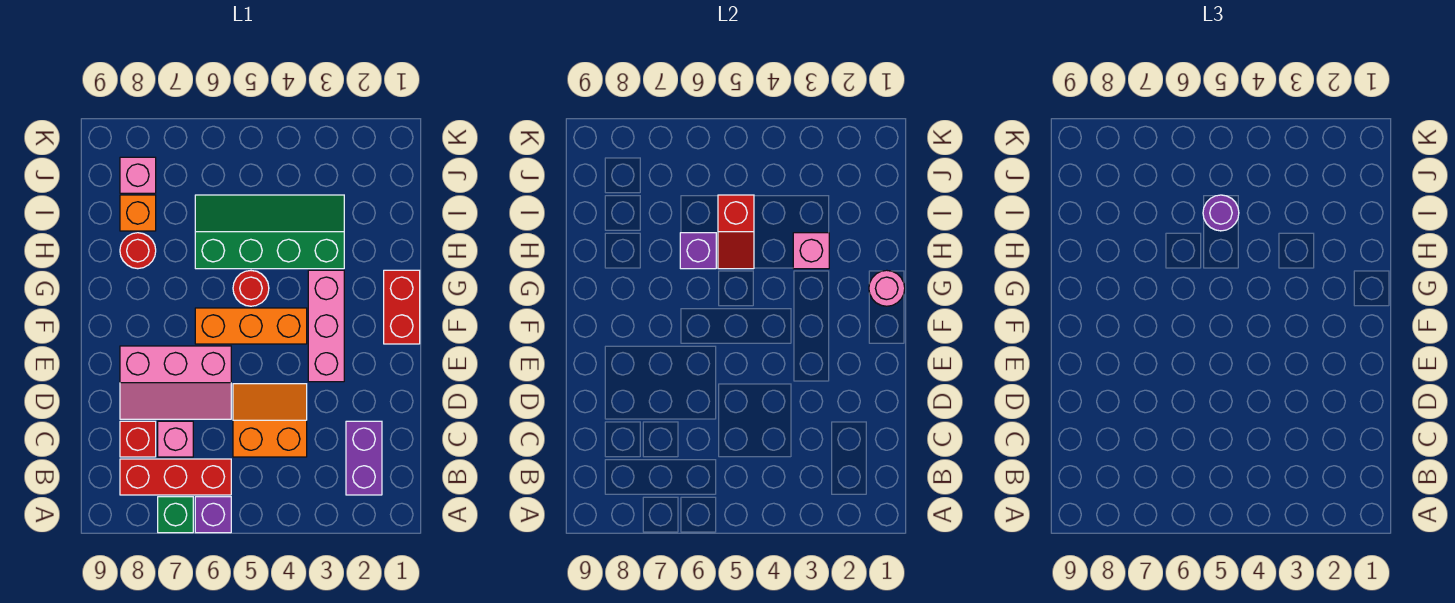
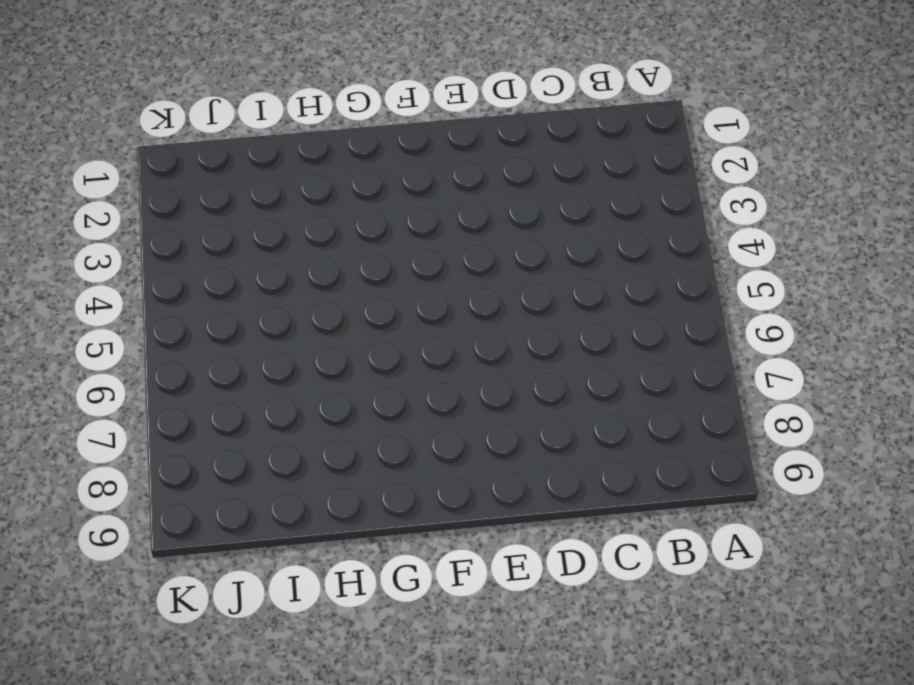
none -> purple brick A6 level 1
none -> green brick A7 level 1
none -> purple brick B2:C2 level 1

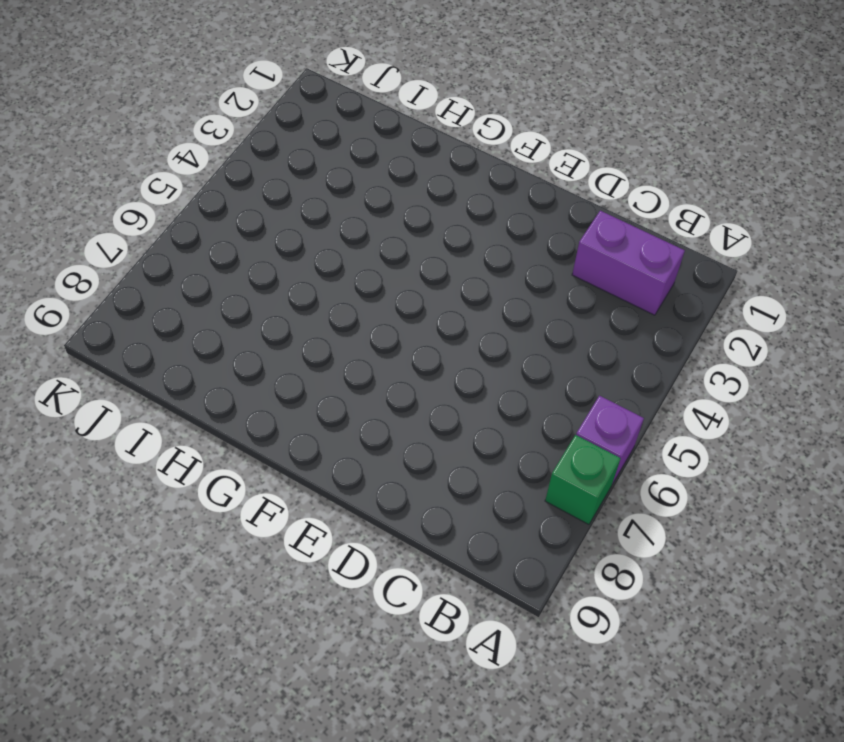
none -> red brick B6:B8 level 1
none -> orange slope C4:D5 level 1 top C
none -> pink brick C7 level 1

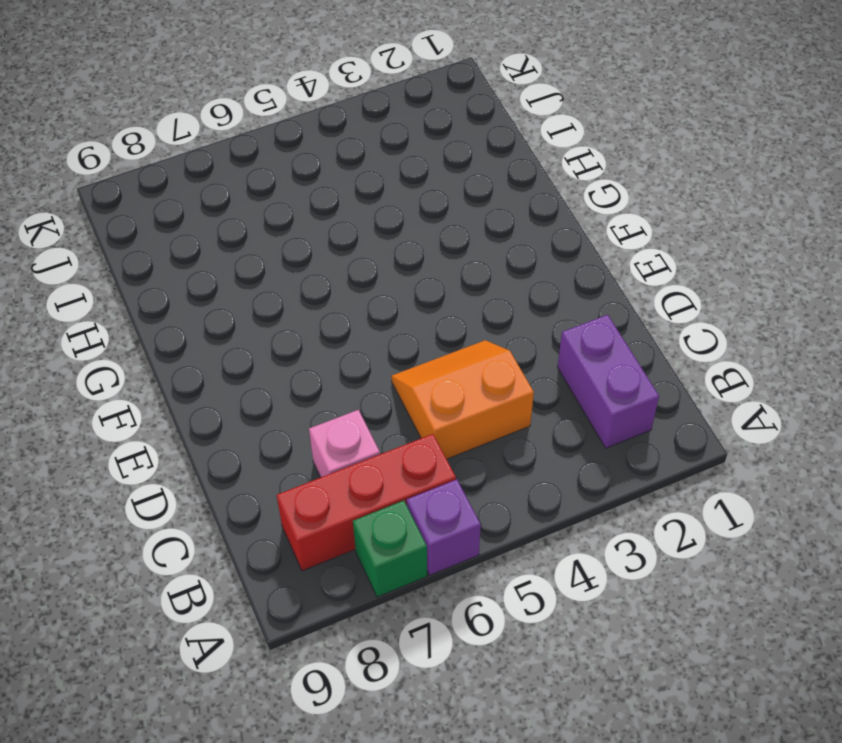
none -> red brick C8 level 1
none -> pink slope D6:E8 level 1 top E
none -> pink brick E3:G3 level 1

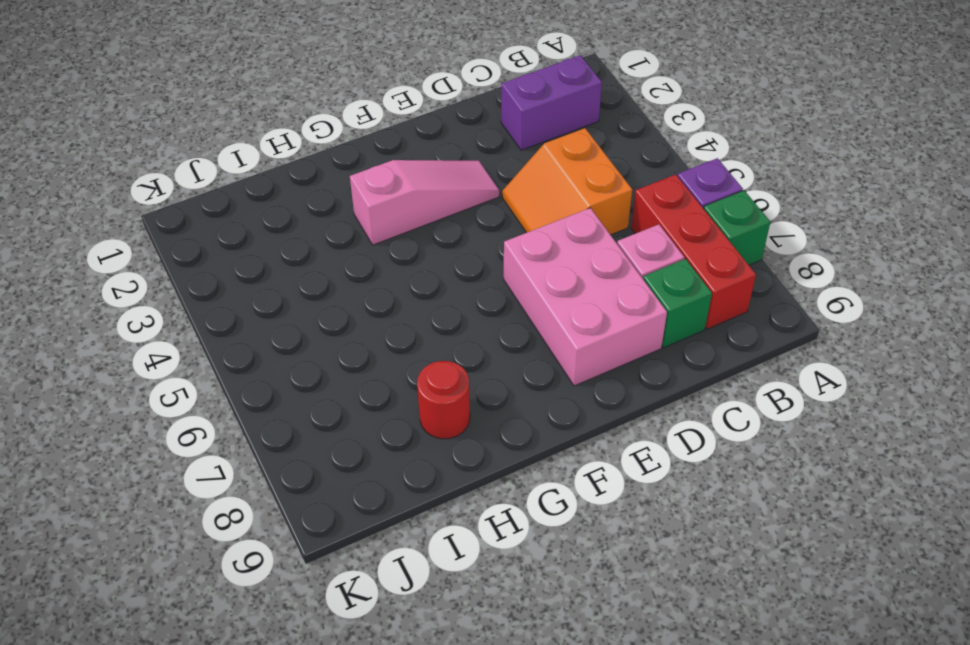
green brick C8 level 1 -> red brick C8 level 1
pink brick D6:E8 level 1 -> pink slope D6:E8 level 1 top E
pink slope E3:G3 level 1 top G -> pink brick E3:G3 level 1
none -> red brick F1:G1 level 1
none -> orange brick F4:F6 level 1
none -> red round brick G5 level 1

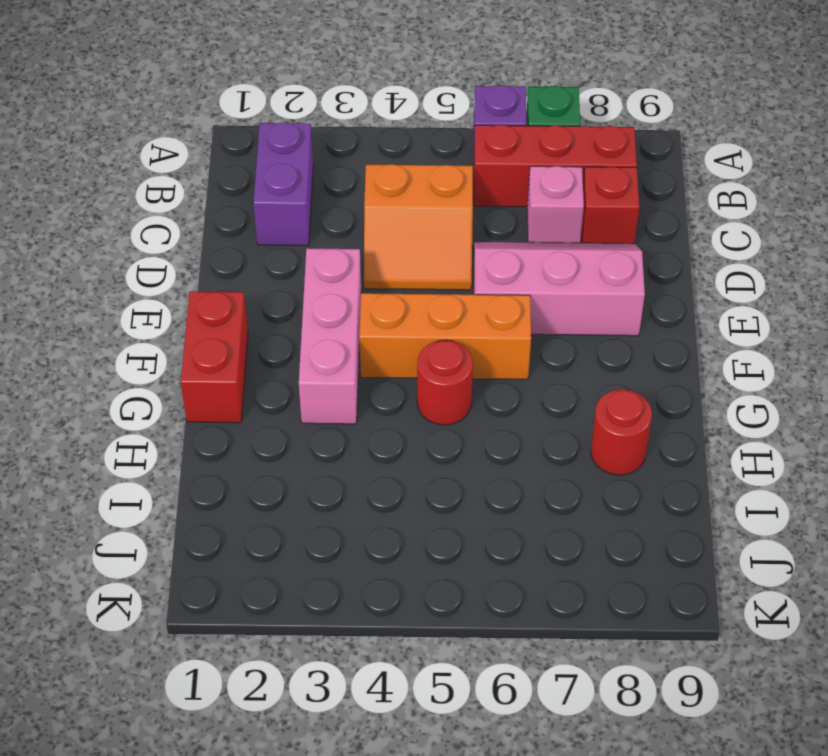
none -> green slope H3:I6 level 1 top H
none -> orange brick I8 level 1
none -> pink brick J8 level 1

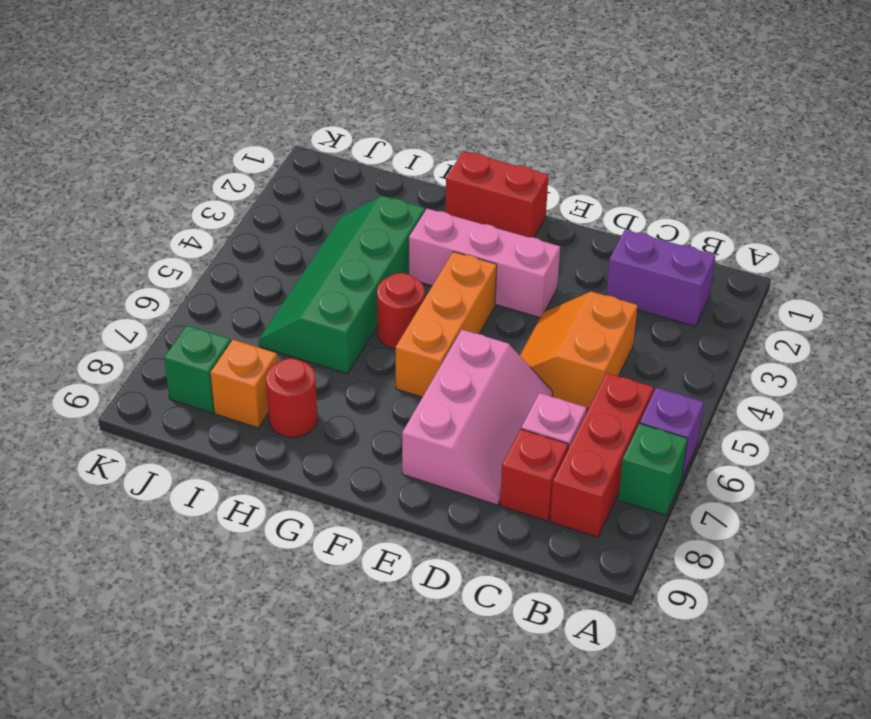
green brick J8 level 1 -> pink brick J8 level 1
none -> pink round brick G1 level 2
none -> pink brick H3 level 2
none -> red slope H5:I5 level 2 top I

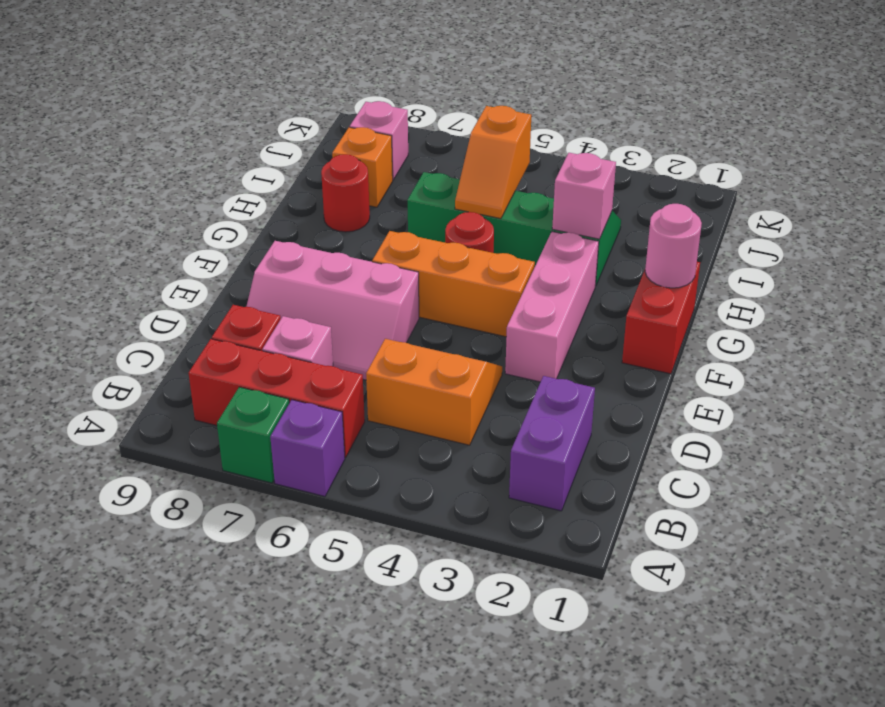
orange slope H5:I5 level 2 top I -> red slope H5:I5 level 2 top I
none -> purple brick H6 level 2
none -> purple round brick I5 level 3

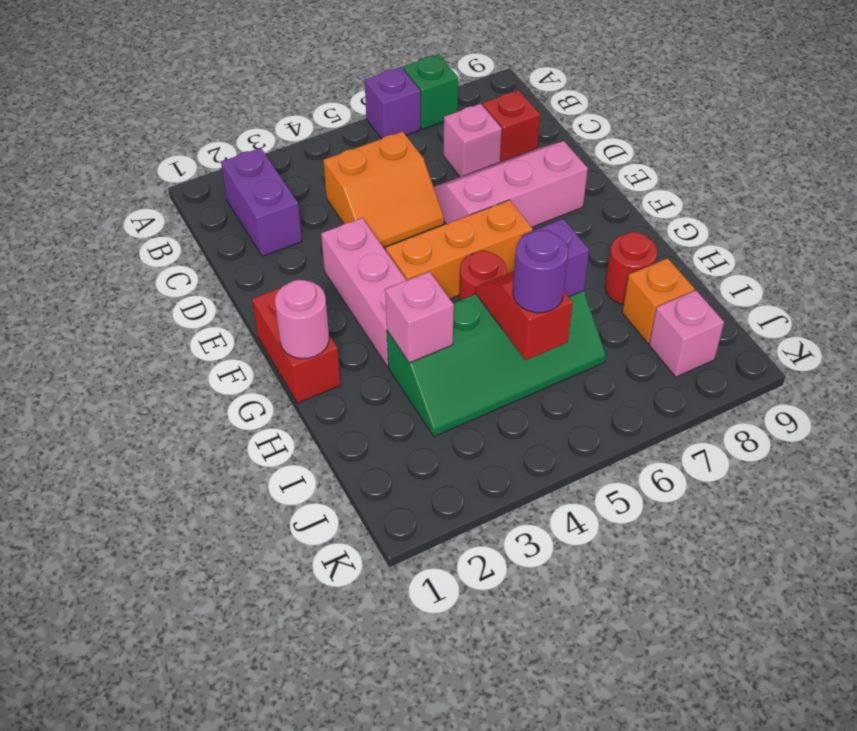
none -> red brick B6:B8 level 1

